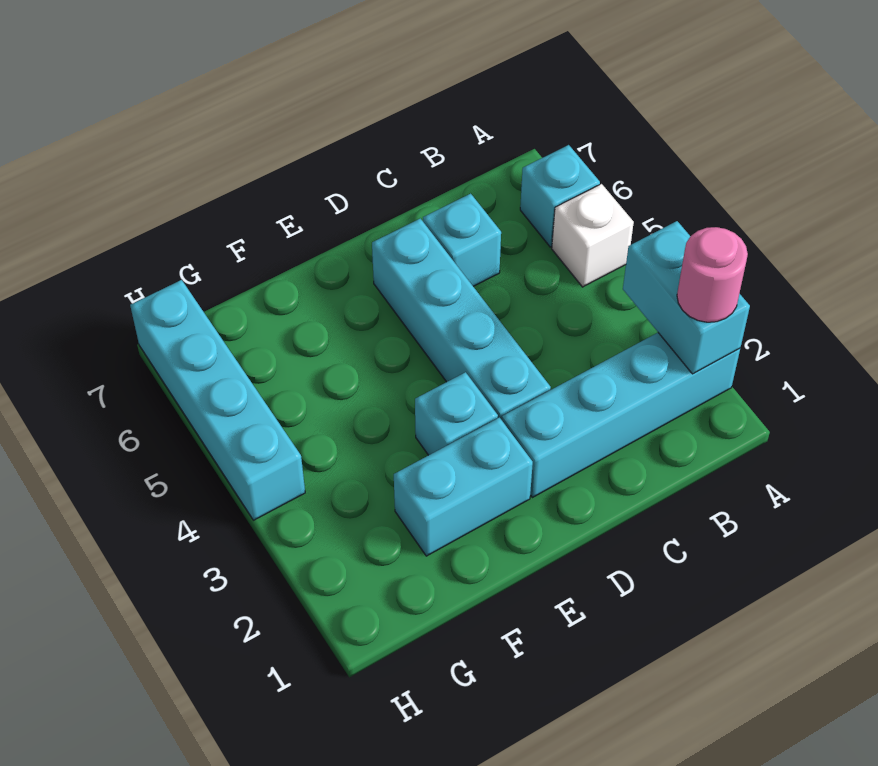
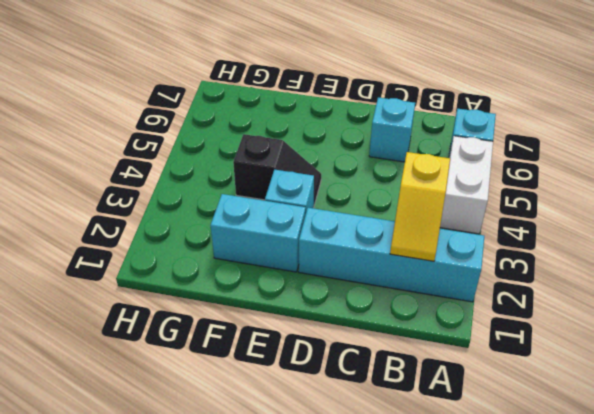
white brick A4:A5 level 1 -> white brick A5 level 1
yellow slope B2:B3 level 2 top 3 -> none
black slope E4:F4 level 1 top F -> none
none -> cyan brick D3:D6 level 1
none -> cyan brick H4:H7 level 1

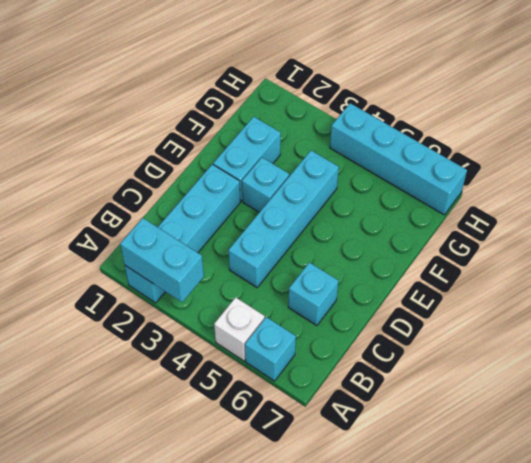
cyan brick C4:F4 level 1 -> cyan brick D3:D6 level 1
none -> pink round brick A2 level 3

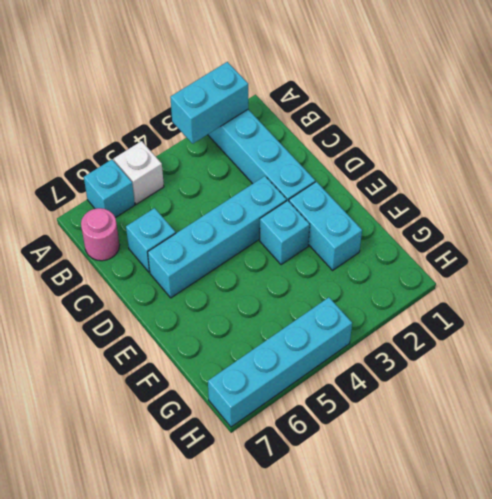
pink round brick B7 level 1 -> pink round brick A2 level 3

